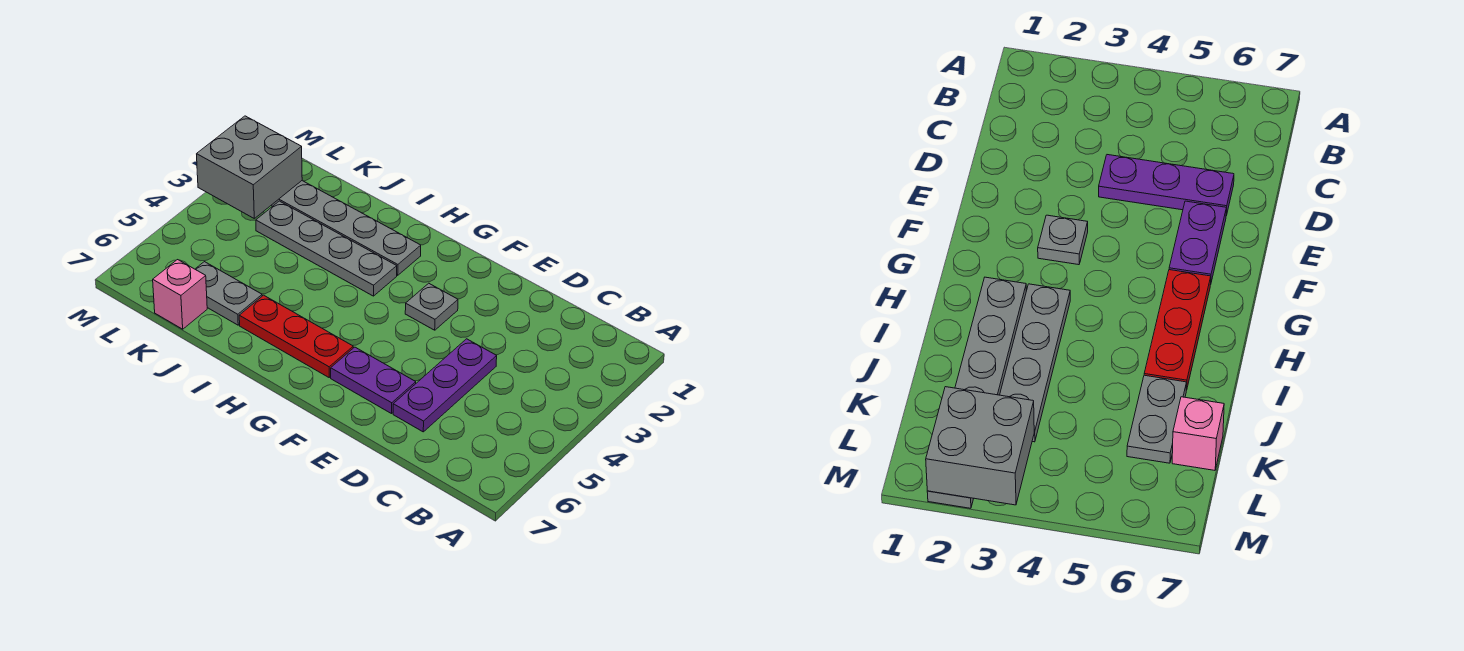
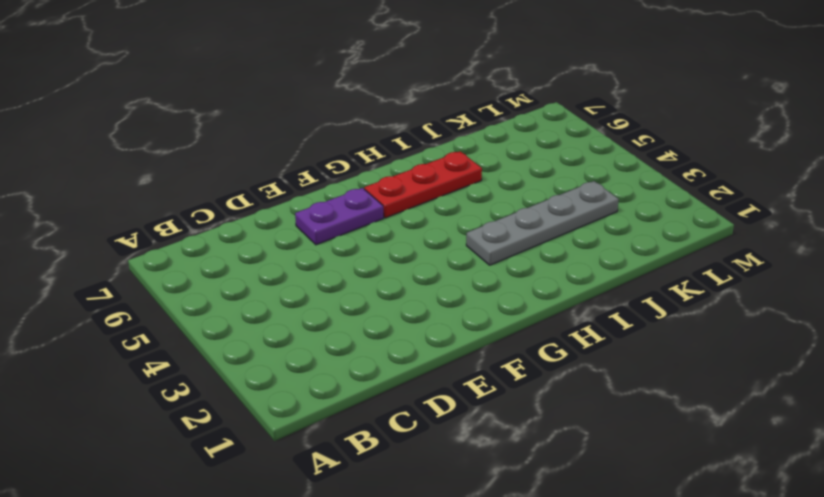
none -> purple plate D4:D6 level 1
none -> grey plate F3 level 1

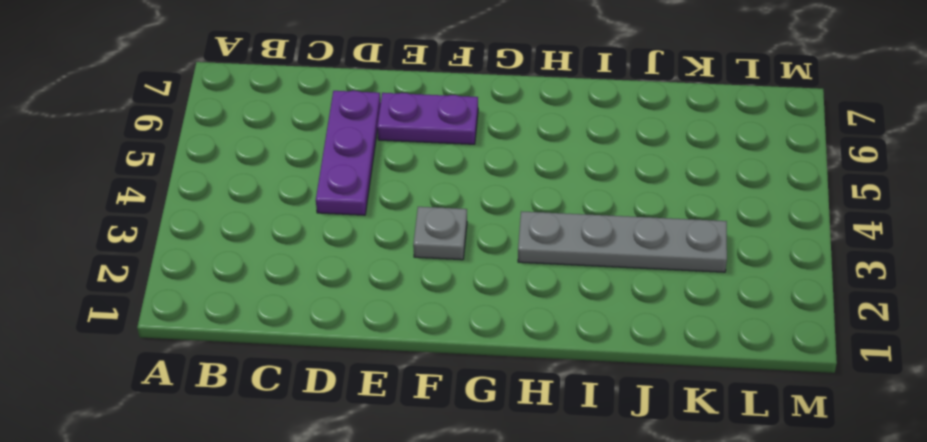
none -> red plate G6:I6 level 1
none -> grey plate H2:M2 level 1

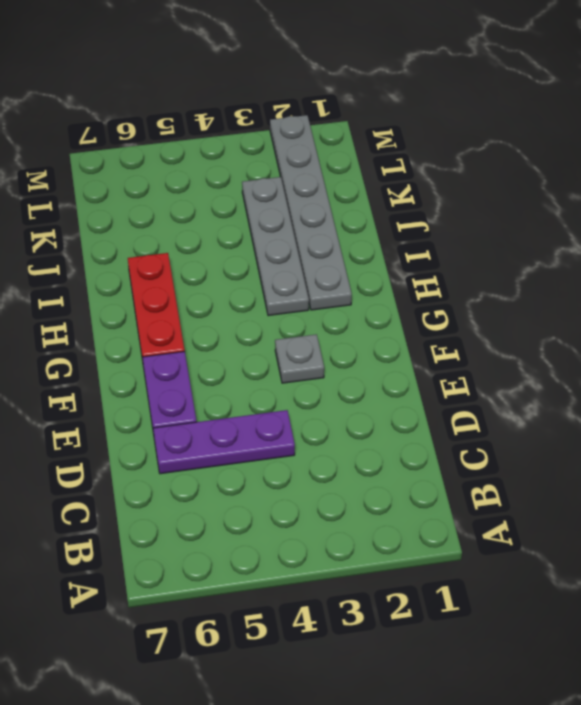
none -> grey plate J6:K6 level 1
none -> pink brick K7 level 1

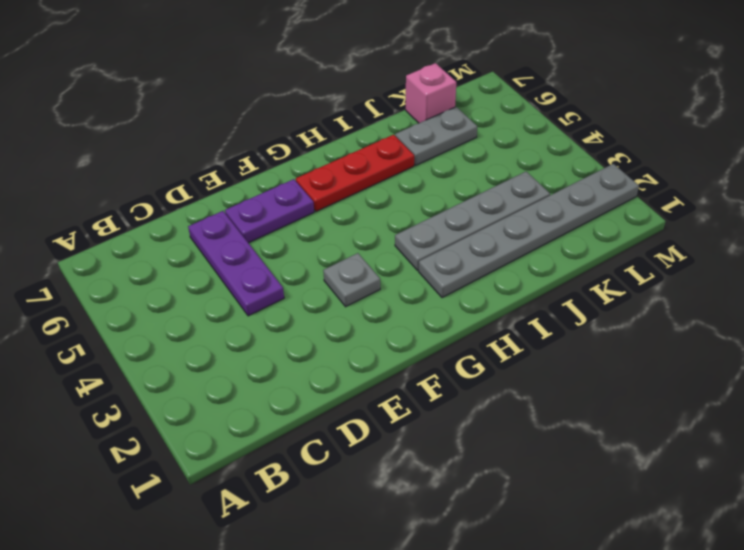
none -> grey brick L2:M3 level 2

